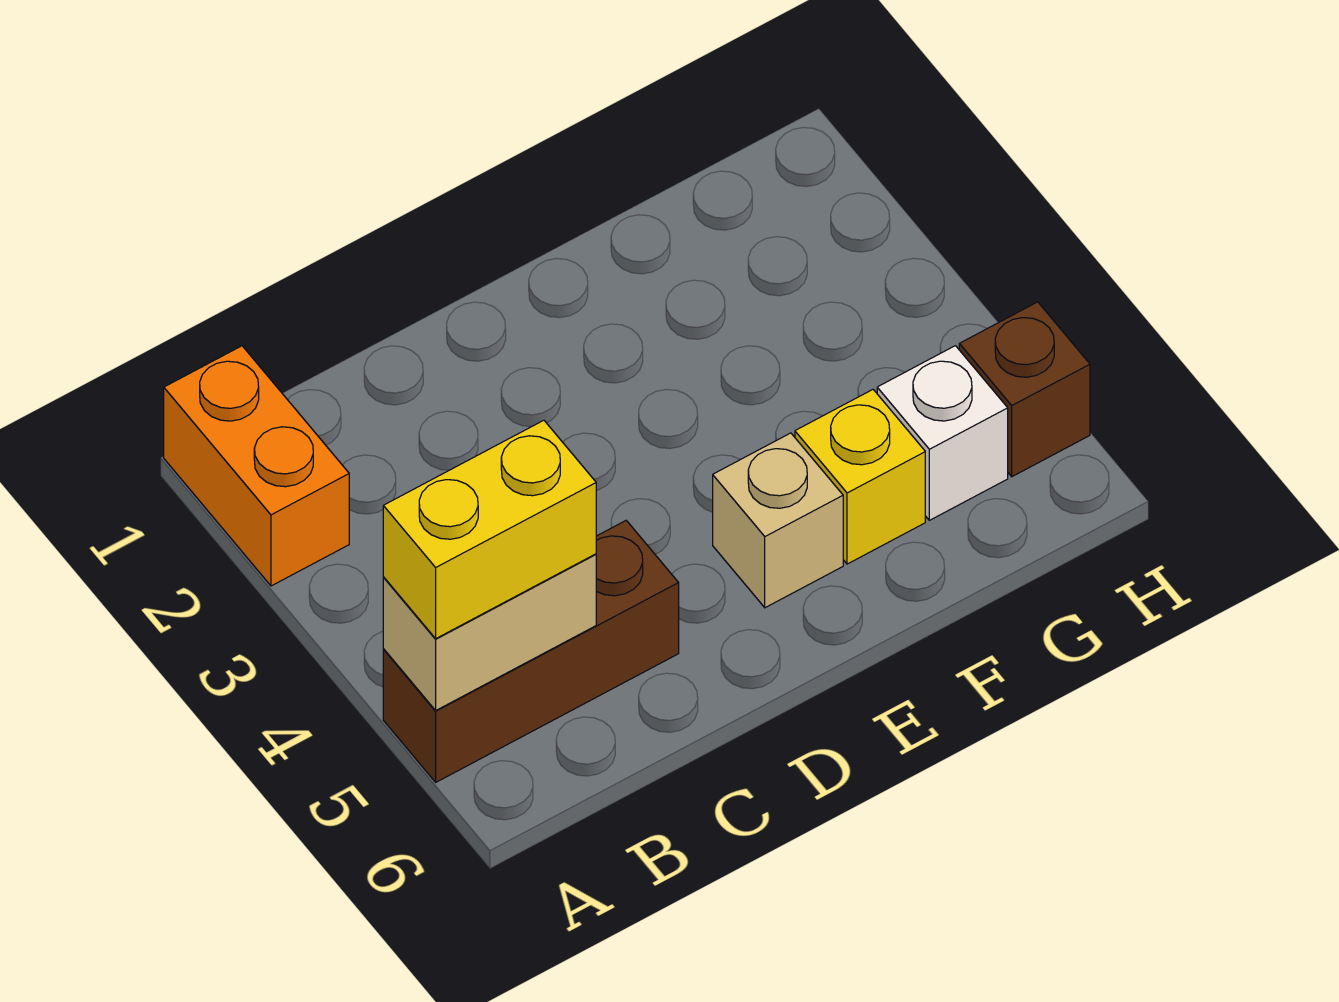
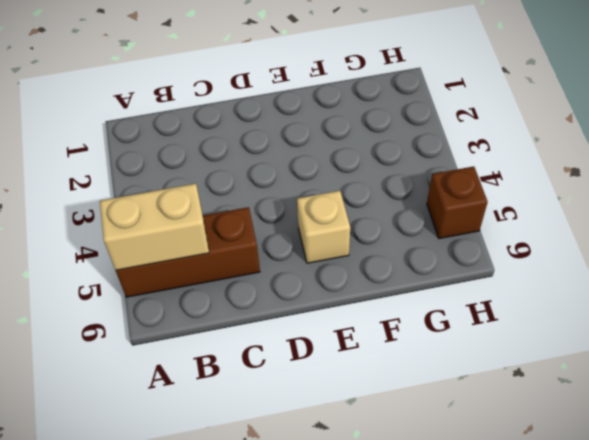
none -> orange brick A1:A2 level 1
none -> yellow brick F5 level 1

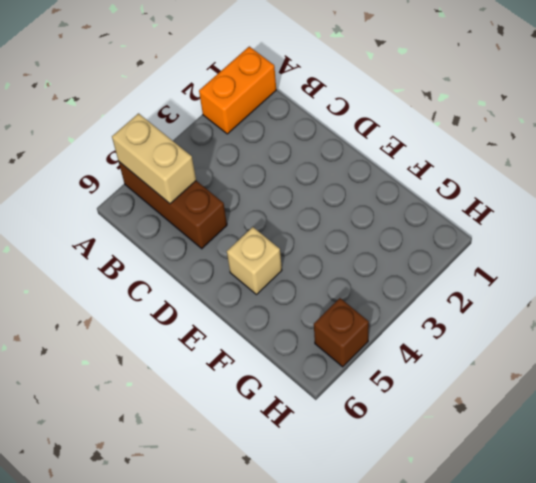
none -> yellow brick F5 level 1
none -> white brick G5 level 1

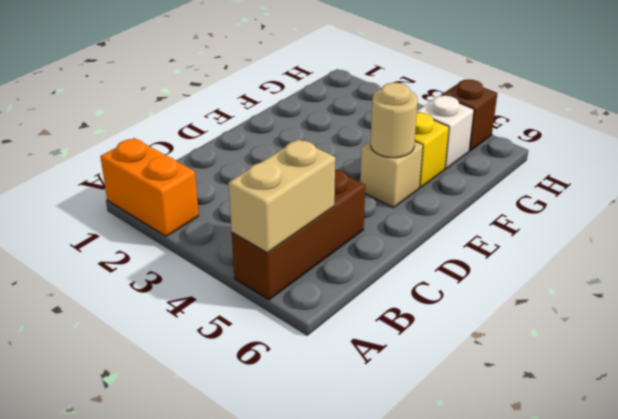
tan round brick E5 level 2 -> none
none -> yellow brick A5:B5 level 3

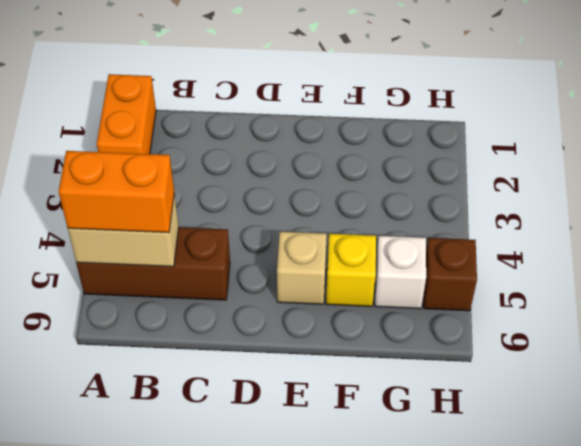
orange brick A5:B5 level 3 -> yellow brick A5:B5 level 3

